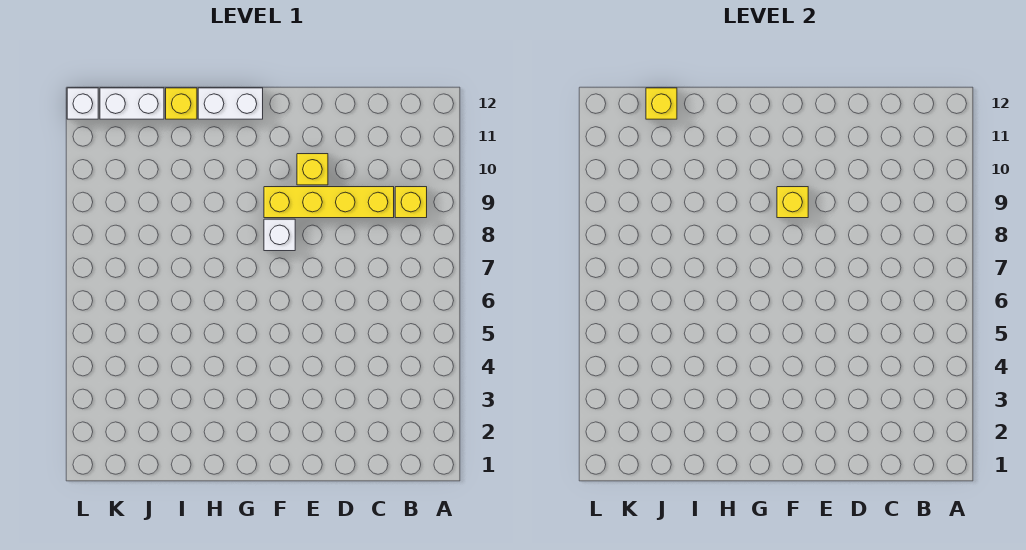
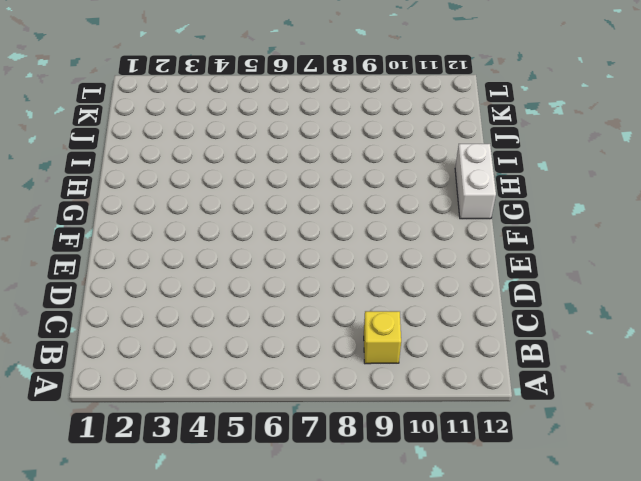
none -> yellow brick C9:F9 level 1
none -> yellow brick E10 level 1

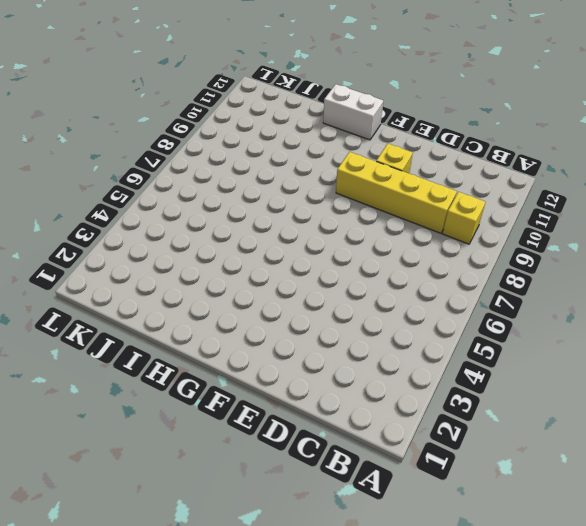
none -> white brick F8 level 1
none -> yellow brick I12 level 1

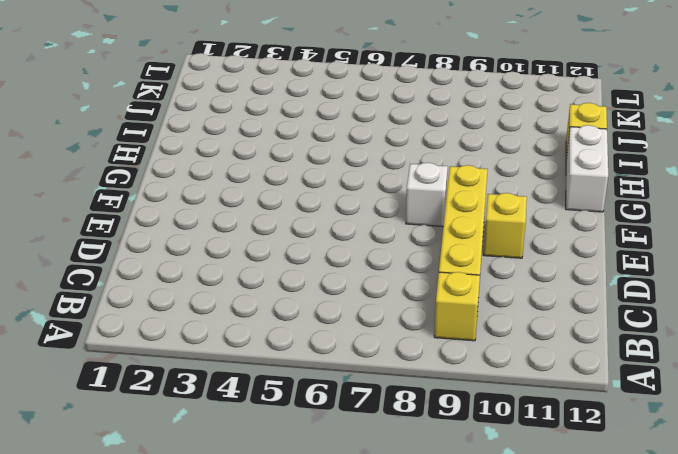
none -> white brick J12:K12 level 1
none -> white brick L12 level 1

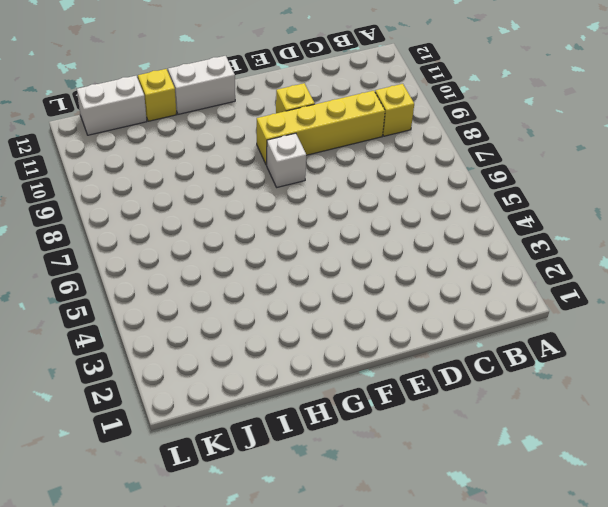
none -> white brick L12 level 1
none -> yellow brick F9 level 2

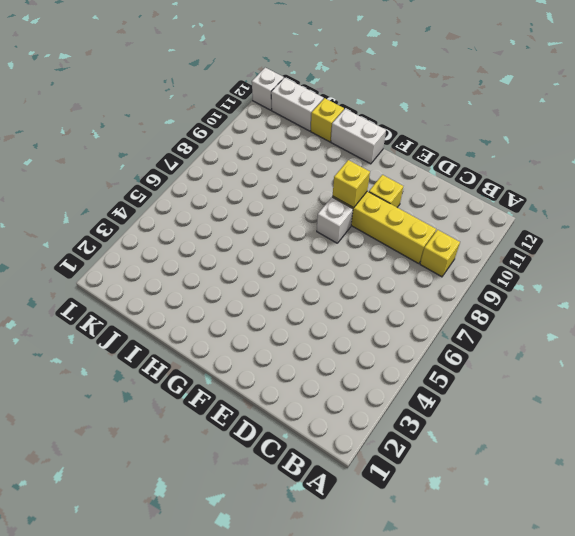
none -> yellow brick J12 level 2

